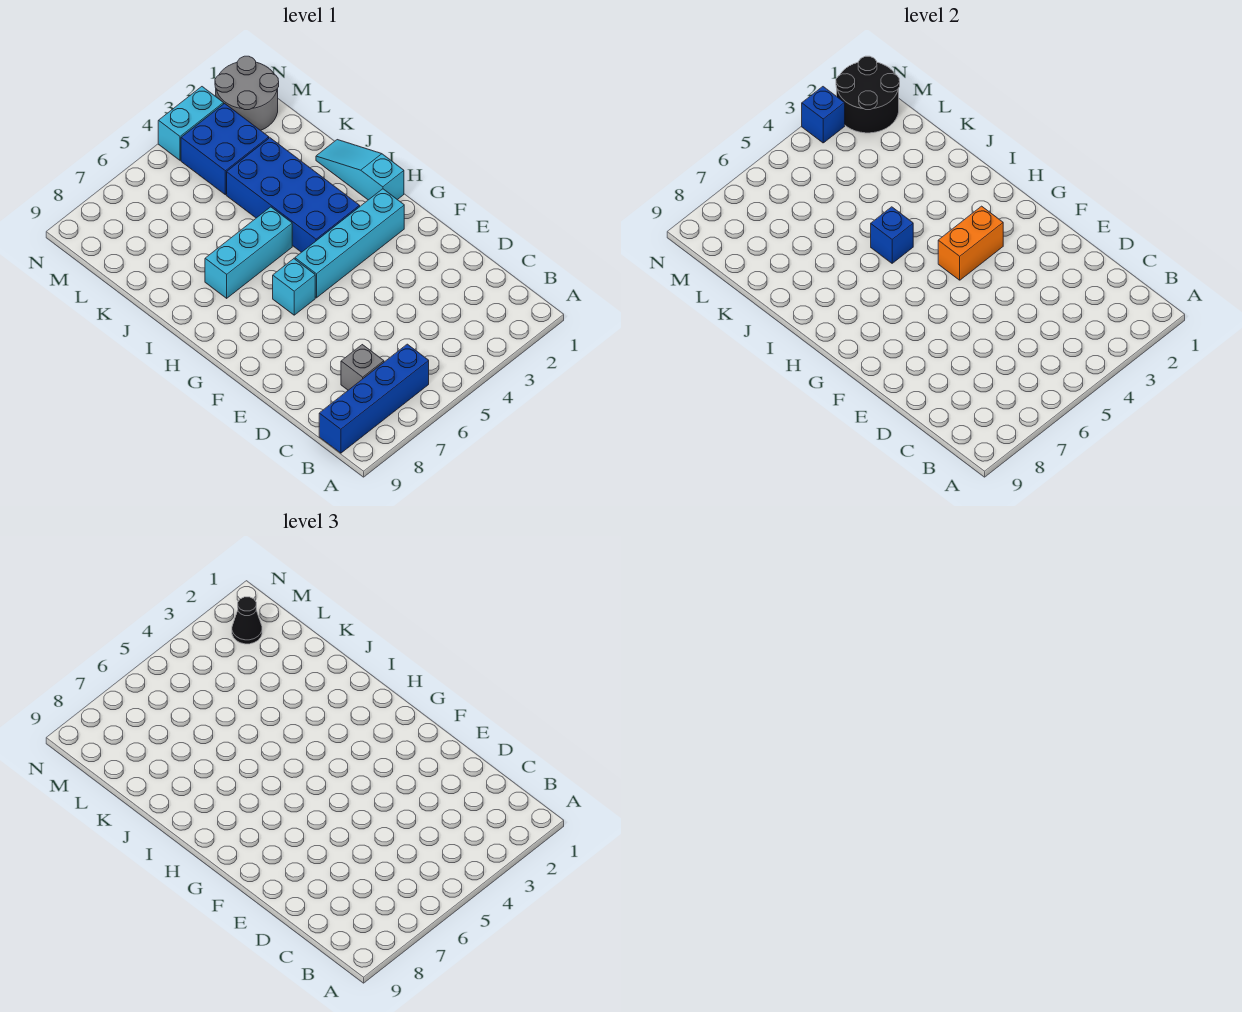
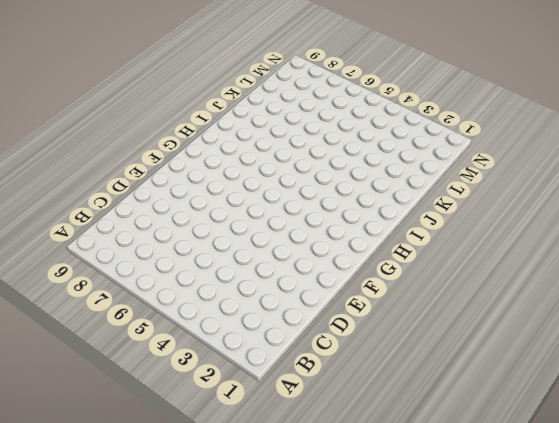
none -> blue brick B6:B9 level 1
none -> grey brick C7 level 1
none -> cyan brick G2:G5 level 1

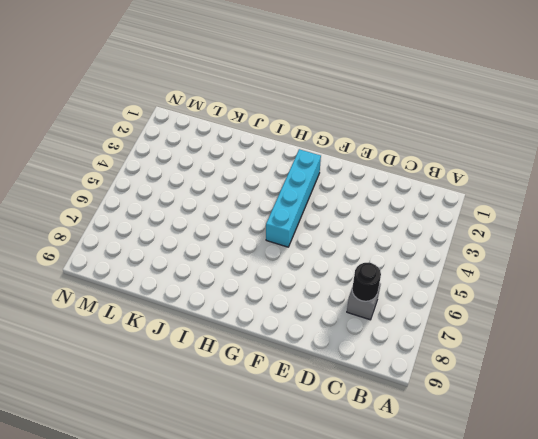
black round brick C7 level 2 -> none
none -> blue brick B6:B9 level 1
none -> cyan brick G6 level 1
none -> cyan slope H1:J1 level 1 top H

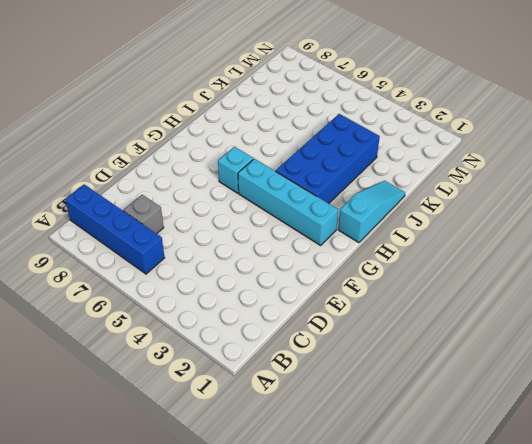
none -> cyan brick I5:I7 level 1
none -> blue brick L3:M4 level 1
none -> grey round brick M1:N2 level 1

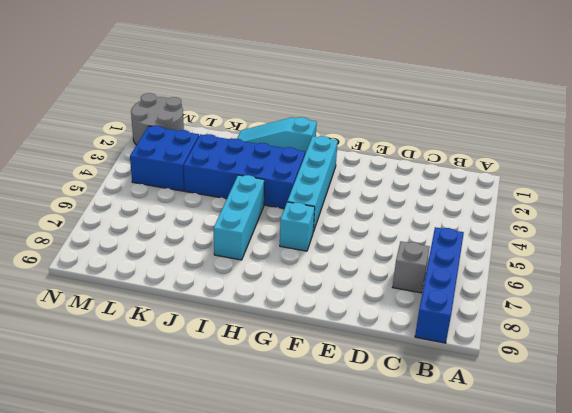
none -> cyan brick N3:N4 level 1
none -> orange brick G3:G4 level 2
none -> blue brick I5 level 2

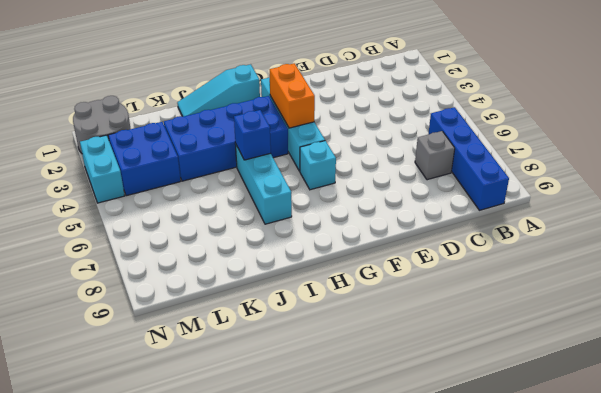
none -> black round brick M1:N2 level 2
none -> blue brick N3 level 2
none -> black cone M2 level 3

